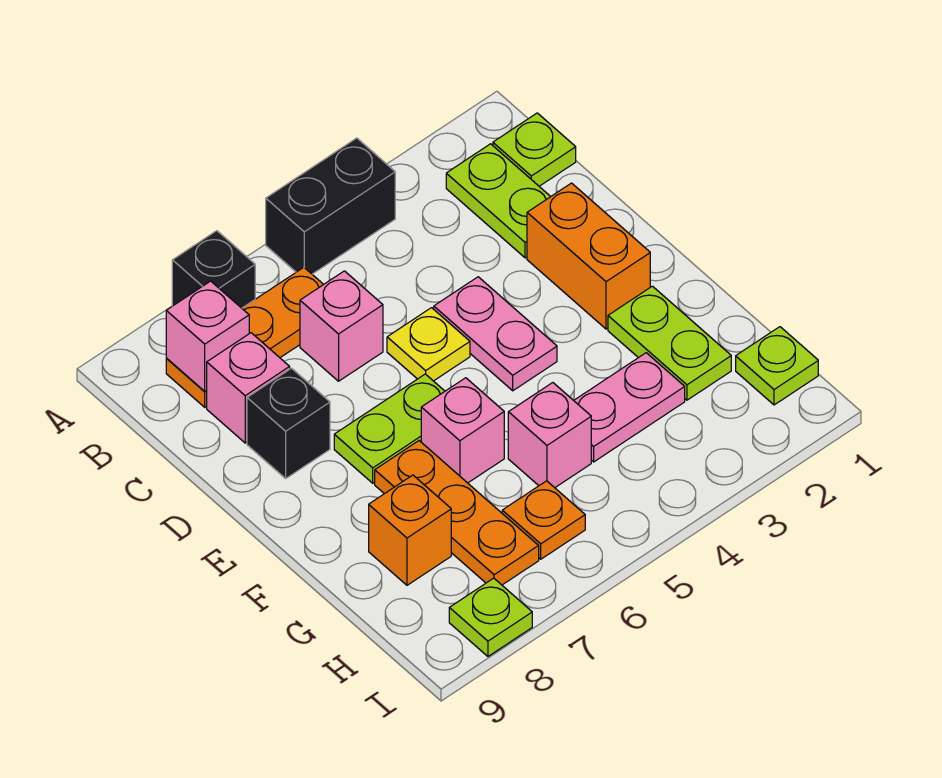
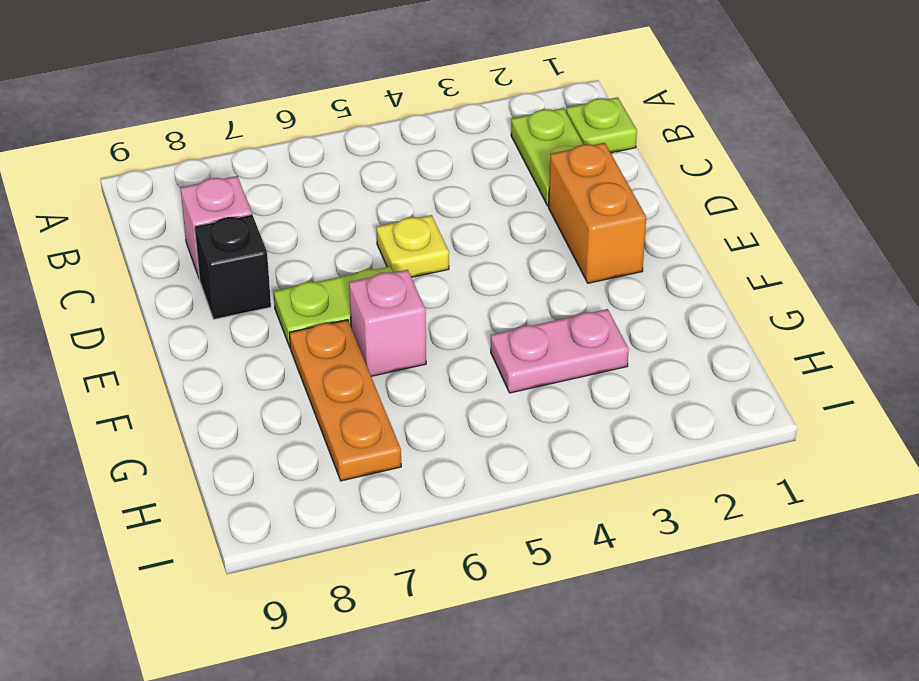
none -> black brick A4:A5 level 1
none -> black brick A7 level 1
none -> orange plate B6:B8 level 1

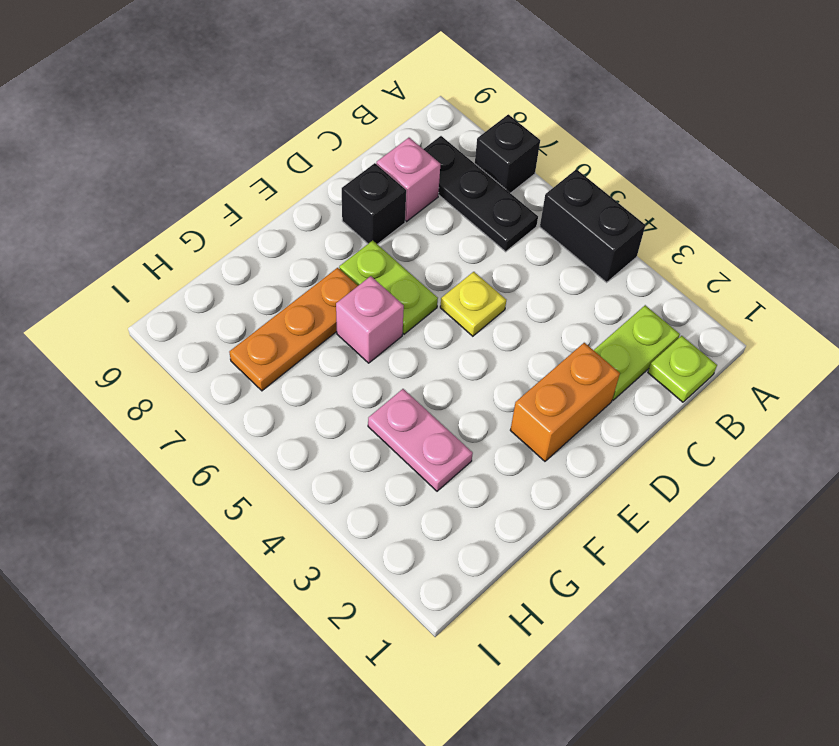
black plate B6:B8 level 1 -> orange plate B6:B8 level 1
none -> pink brick C6 level 1
none -> pink plate D4:E4 level 1
none -> lime plate F2:G2 level 1

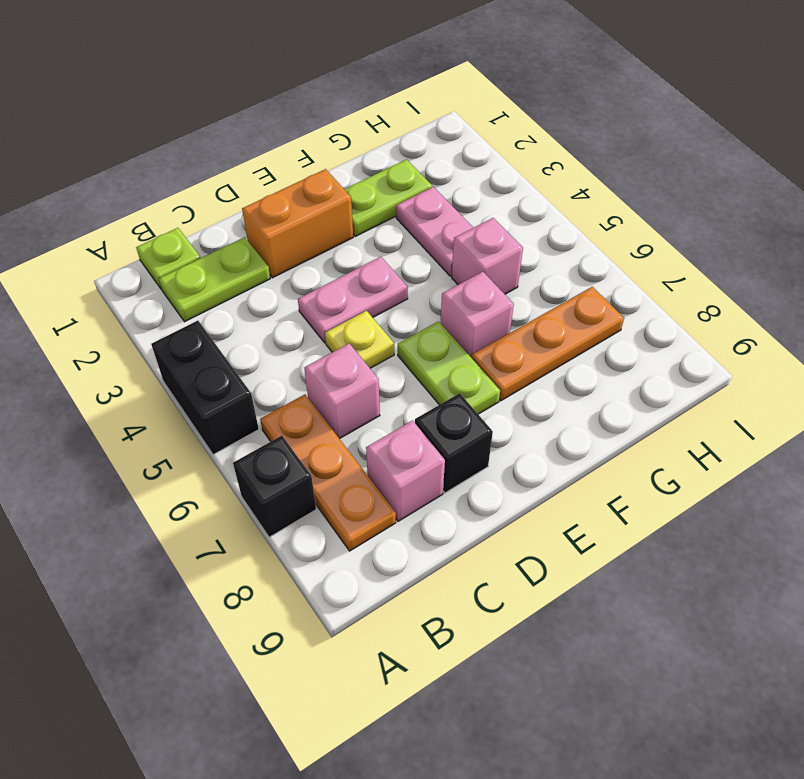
none -> orange brick G8 level 1
none -> lime plate H1 level 1
none -> orange plate H6 level 1

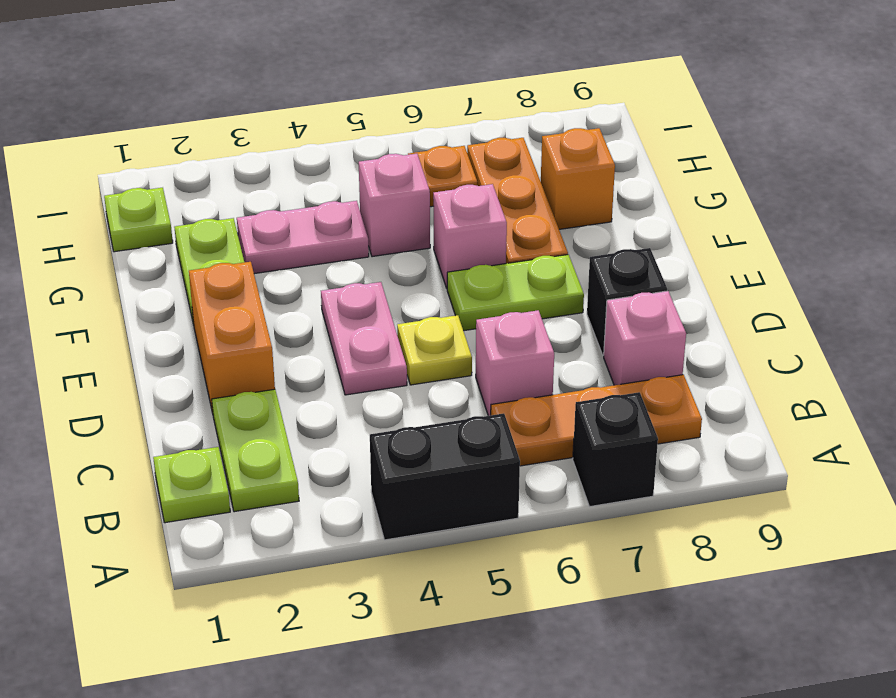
none -> lime plate I8 level 1
none -> pink brick B8 level 2

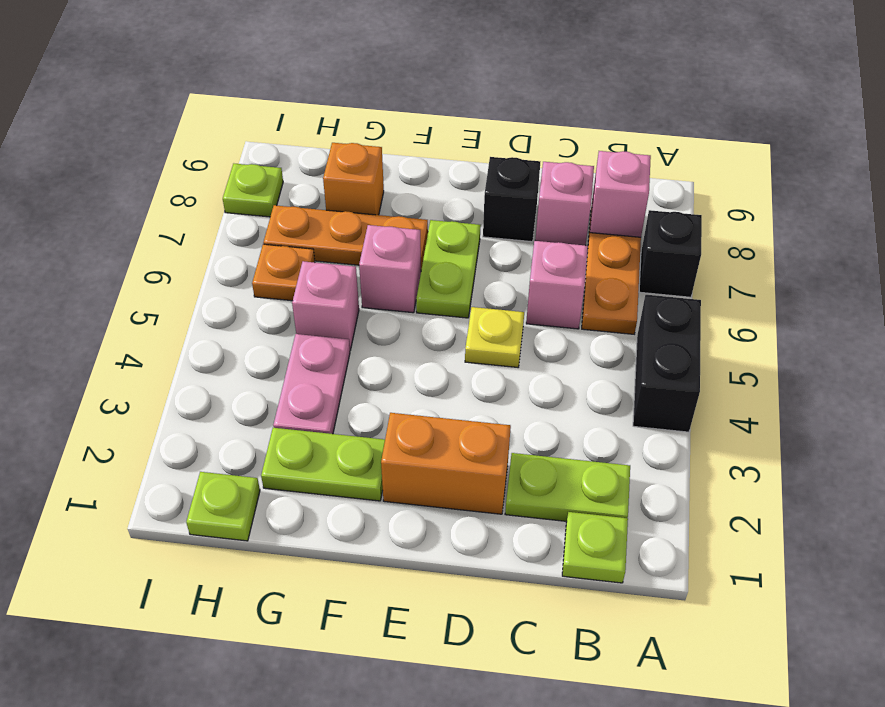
none -> pink plate D4:E4 level 1

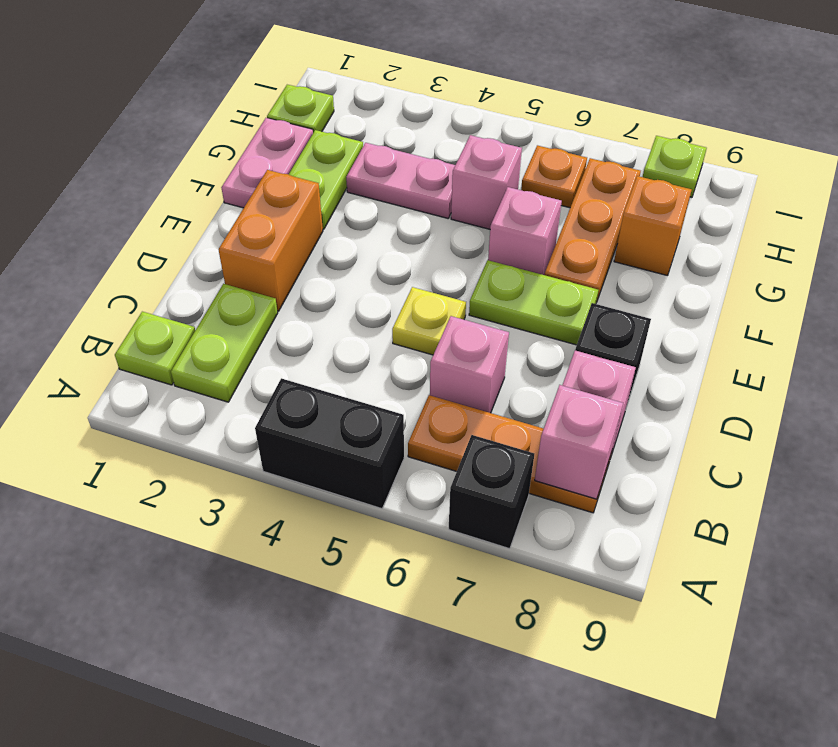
pink plate F1:G1 level 1 -> pink plate D4:E4 level 1

